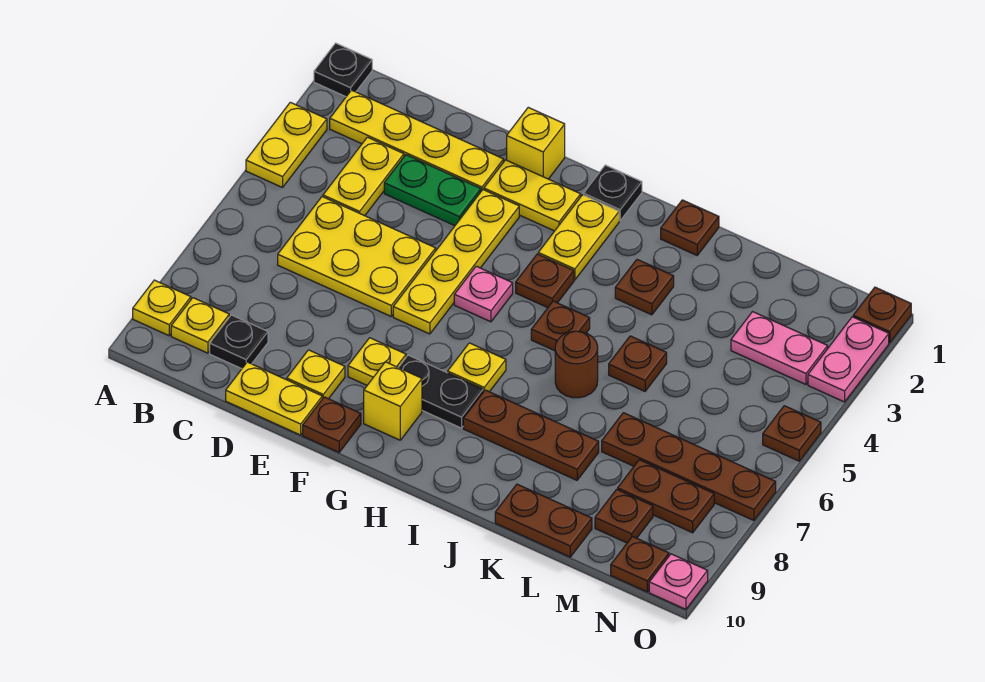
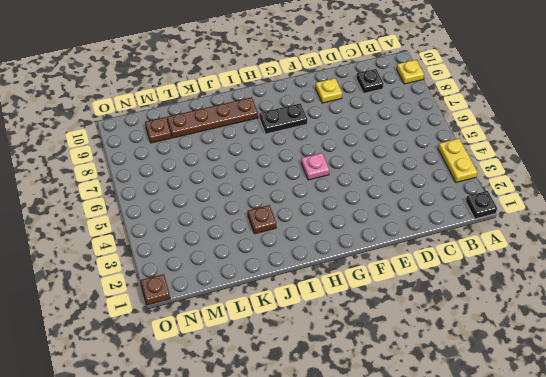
brown plate I9:L9 level 1 -> brown plate L7:O7 level 1
none -> yellow plate B2:E2 level 1
none -> yellow plate B9 level 1
none -> yellow plate C3:C4 level 1
none -> yellow plate C5:E6 level 1

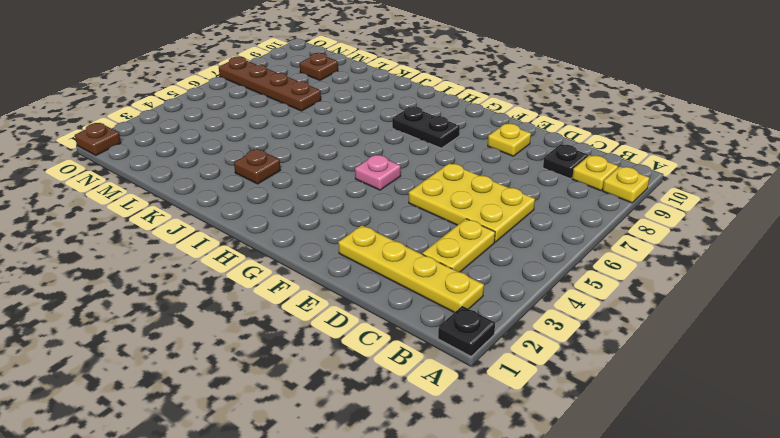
none -> yellow plate A3:A4 level 1
none -> green plate D3:E3 level 1
none -> yellow plate D10:E10 level 1
none -> yellow brick F1 level 1

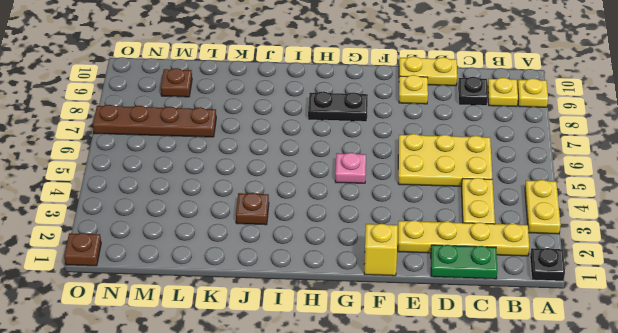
green plate C1:D1 level 1 -> green plate D3:E3 level 1
none -> yellow plate F2:G2 level 1
none -> yellow plate F3:F6 level 1
none -> yellow plate F8 level 1
none -> brown plate F10 level 1

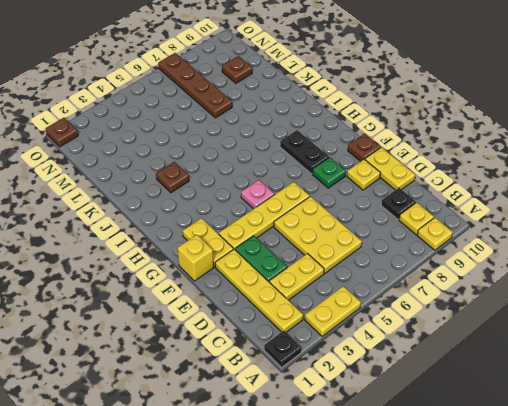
green plate F8 level 1 -> yellow plate F8 level 1
none -> yellow brick G9 level 1
none -> black plate H1 level 1
none -> yellow plate H2:H3 level 1
none -> brown plate H4 level 1

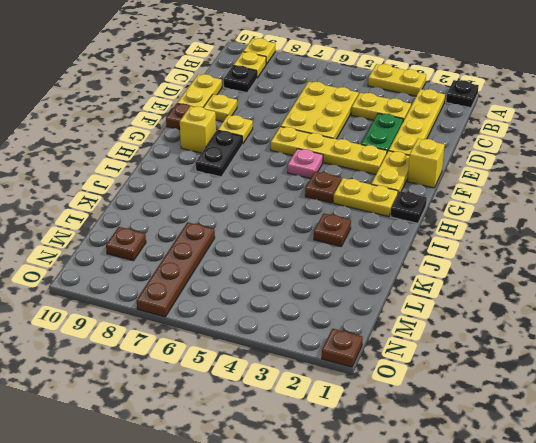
none -> yellow plate H7 level 1
none -> brown plate I5 level 1
none -> brown plate I8:K8 level 1
none -> brown plate J1 level 1

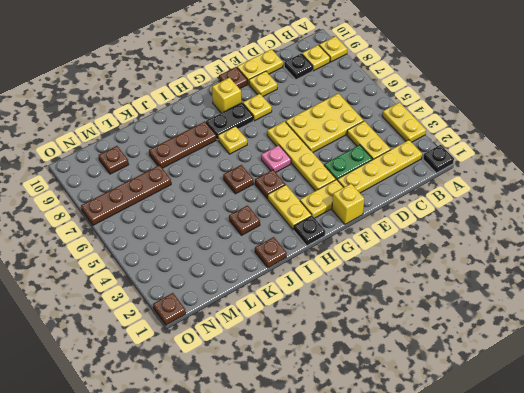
none -> brown round brick J6 level 1
none -> brown plate K5 level 1
none -> brown plate K10:L10 level 1
none -> pink plate M3:N3 level 1

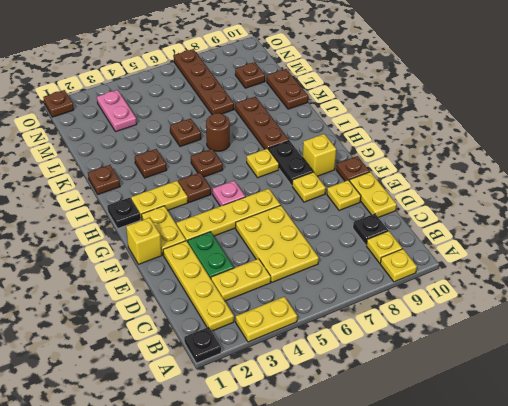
none -> brown plate M8:N8 level 1
none -> brown plate N10 level 1
none -> pink plate O2:O3 level 1
none -> brown plate O5 level 1

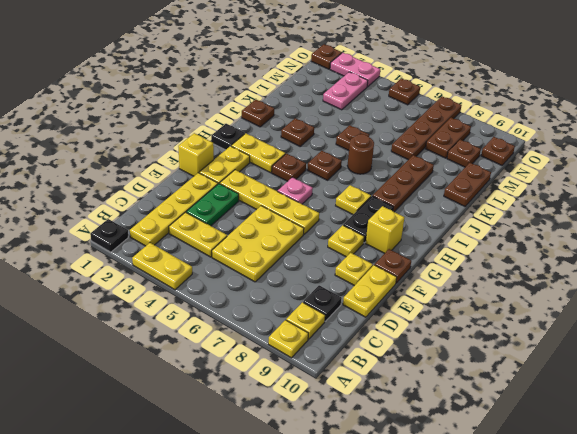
none -> pink plate O10 level 1

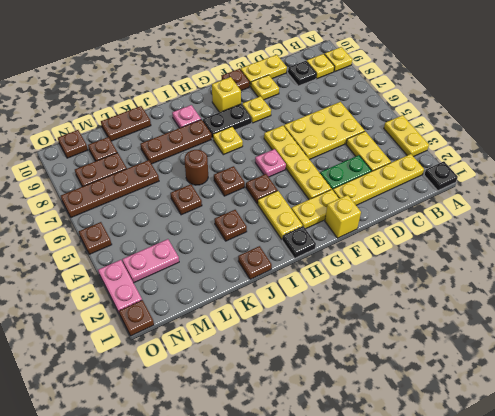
pink plate I9 level 1 -> pink plate O10 level 1

